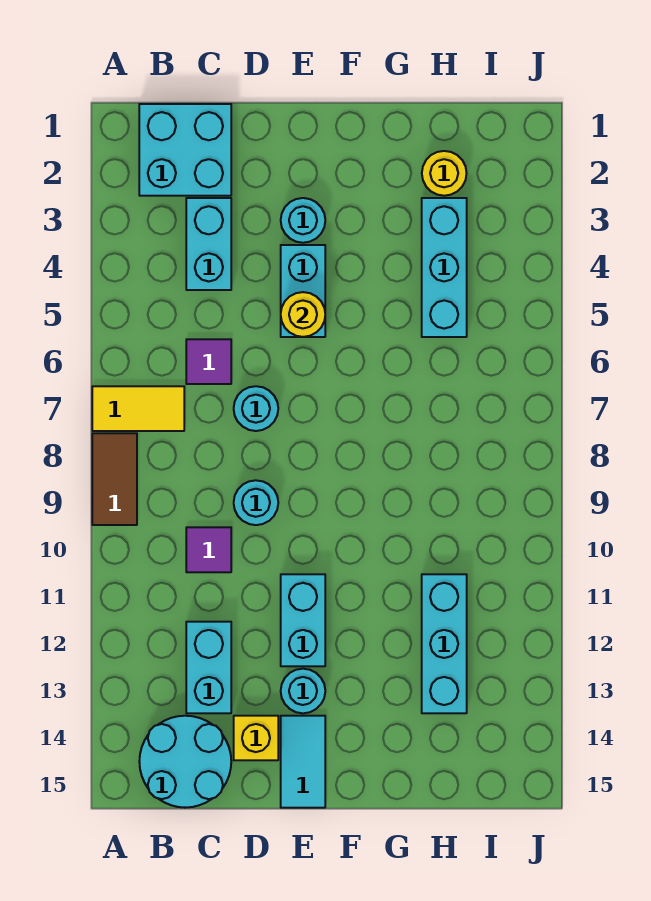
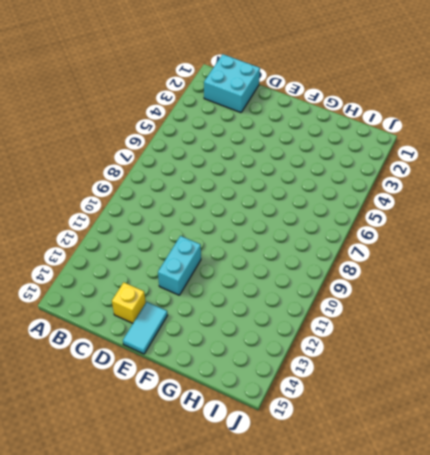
none -> yellow tile A7:B7 level 1
none -> brown tile A8:A9 level 1
none -> cyan round brick B14:C15 level 1

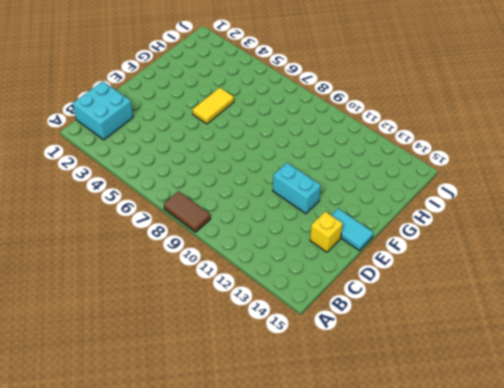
yellow tile F5:G5 level 1 -> yellow tile A7:B7 level 1
none -> cyan round brick B14:C15 level 1
none -> cyan brick C3:C4 level 1
none -> purple tile C6 level 1

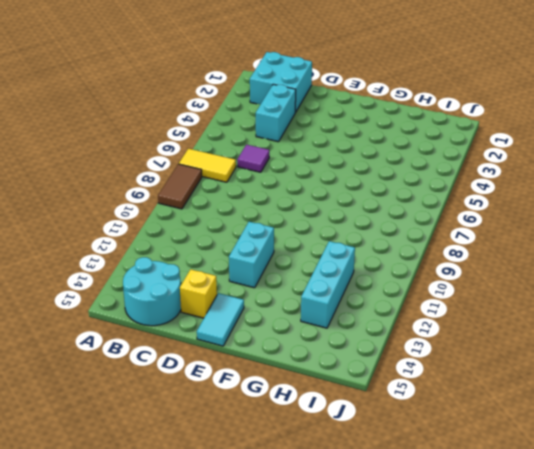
none -> purple tile C10 level 1
none -> cyan brick C12:C13 level 1
none -> cyan round brick D7 level 1

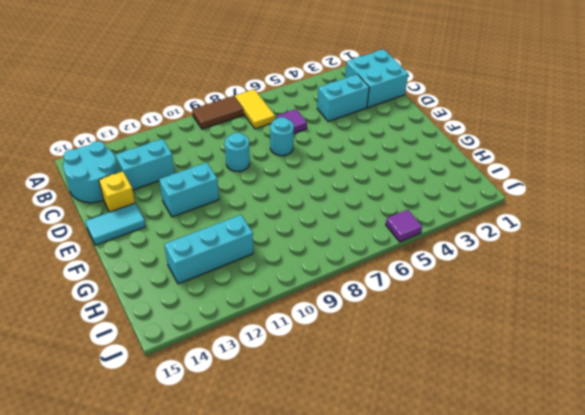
purple tile J5 level 1 -> purple tile C10 level 1
none -> cyan round brick E3 level 1
none -> cyan brick E4:E5 level 1
none -> cyan round brick E13 level 1

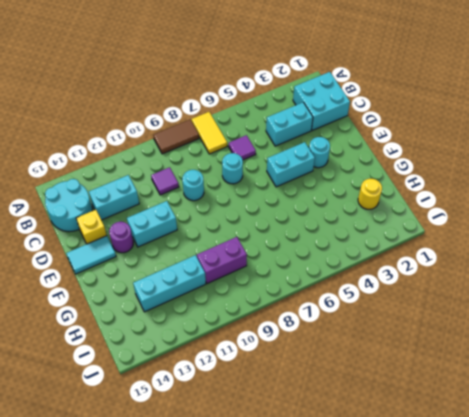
purple round brick E13 level 1 -> cyan round brick E13 level 1
purple brick H9:H10 level 1 -> none
none -> cyan brick H3:H5 level 1
none -> yellow round brick E5 level 2

